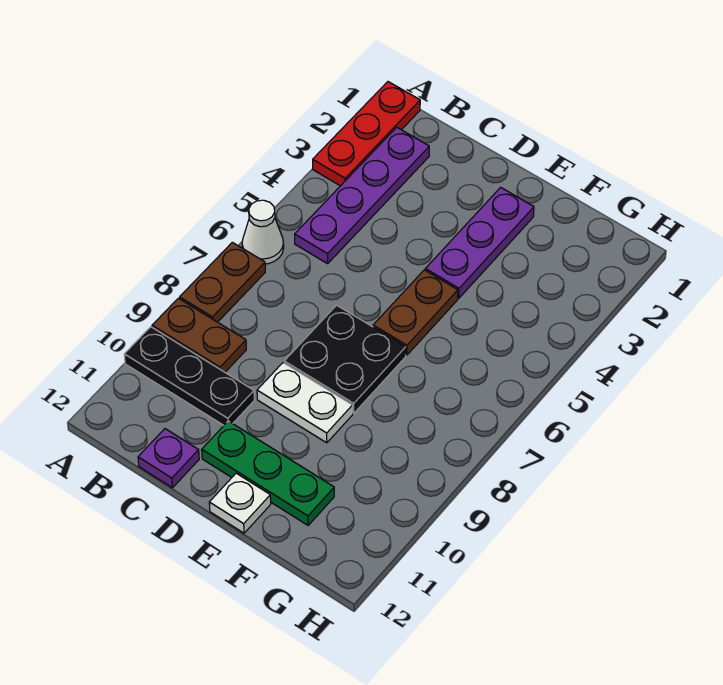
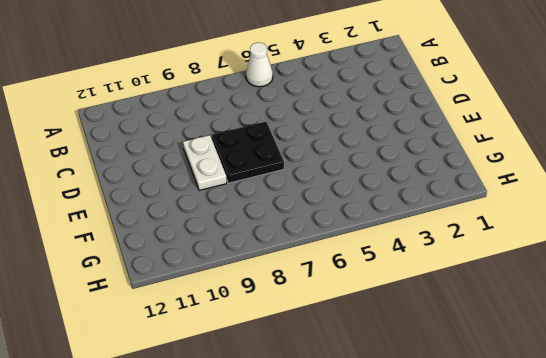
none -> red plate A1:A3 level 1
none -> brown plate A7:A8 level 1
none -> brown plate A9:B9 level 1

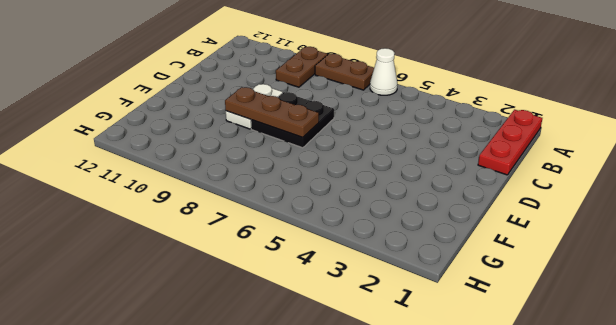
red plate A1:C1 level 1 -> red plate A1:A3 level 1
brown plate E7:E9 level 2 -> none
none -> black plate A10:C10 level 1
none -> purple plate B2:B5 level 1
none -> purple plate C12 level 1

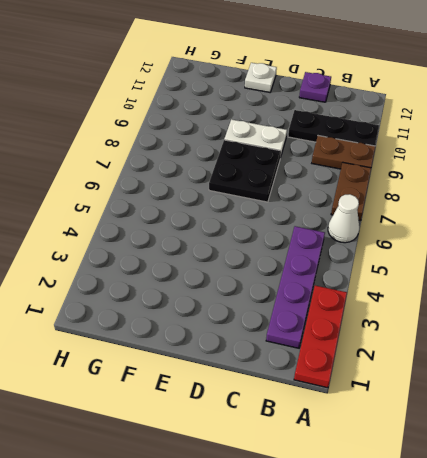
none -> green plate D11:F11 level 1
none -> purple plate E2:E4 level 1
none -> brown plate E5:E6 level 1

